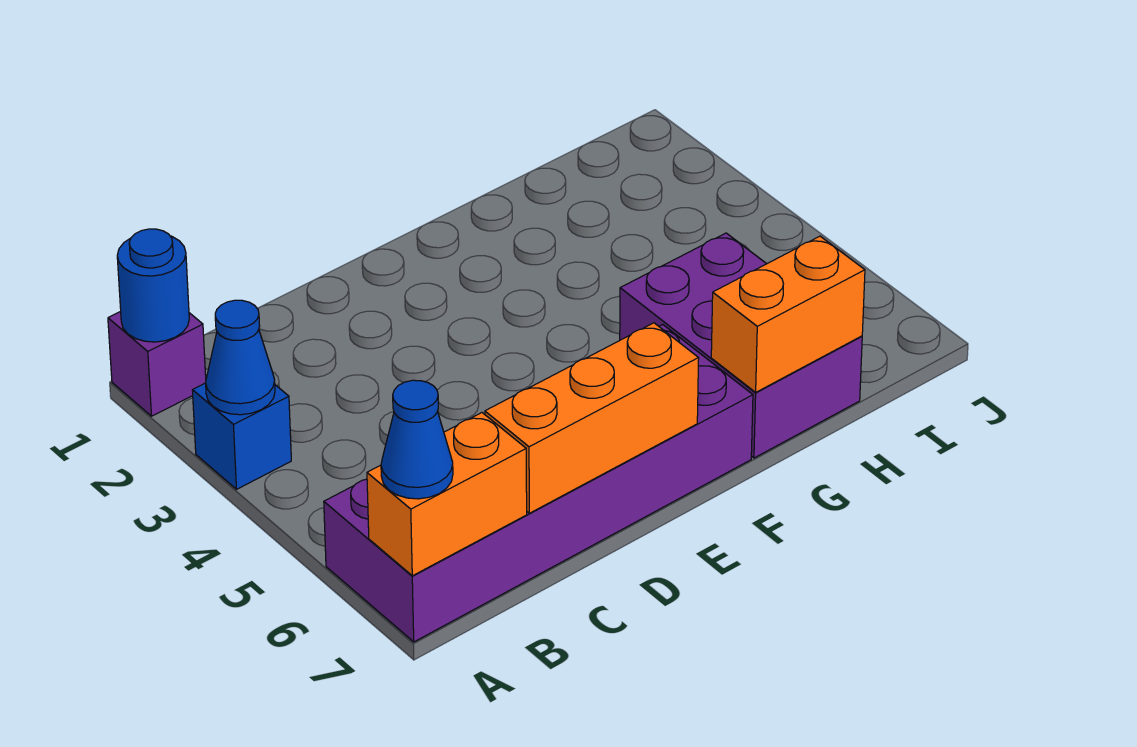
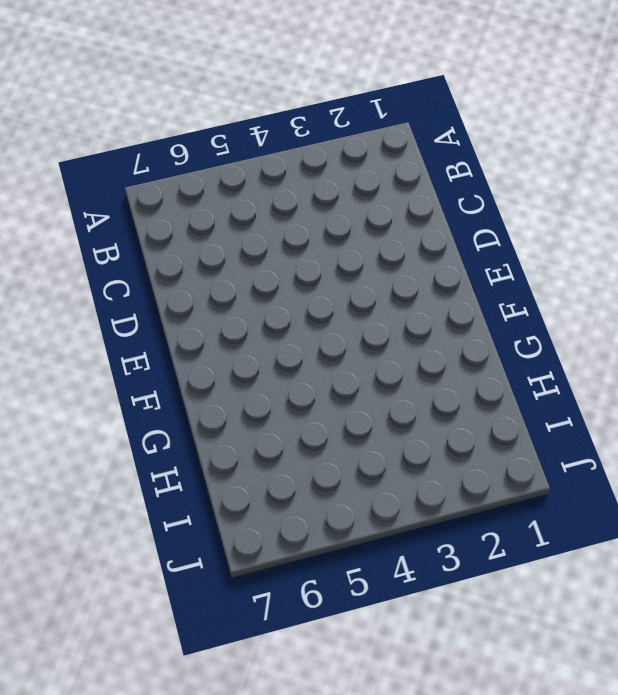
none -> purple brick A1 level 1
none -> blue brick A3 level 1

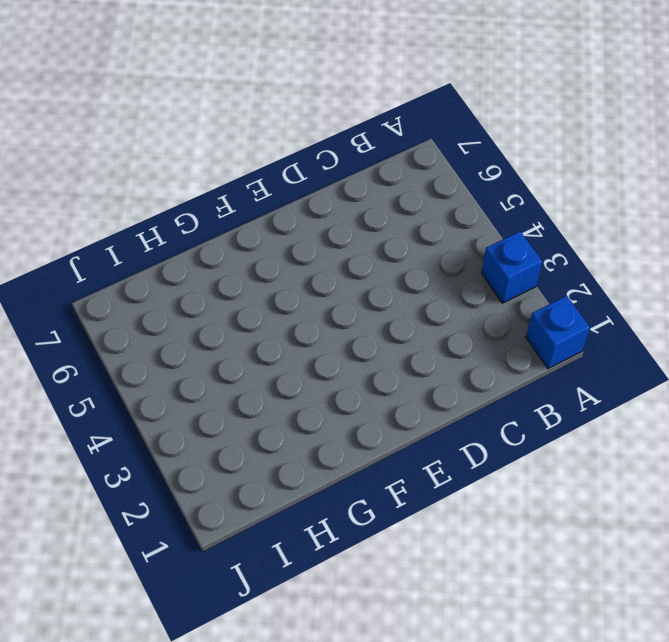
blue brick A1 level 1 -> purple brick A1 level 1
none -> purple brick A6:F7 level 1
none -> purple brick G5:H7 level 1

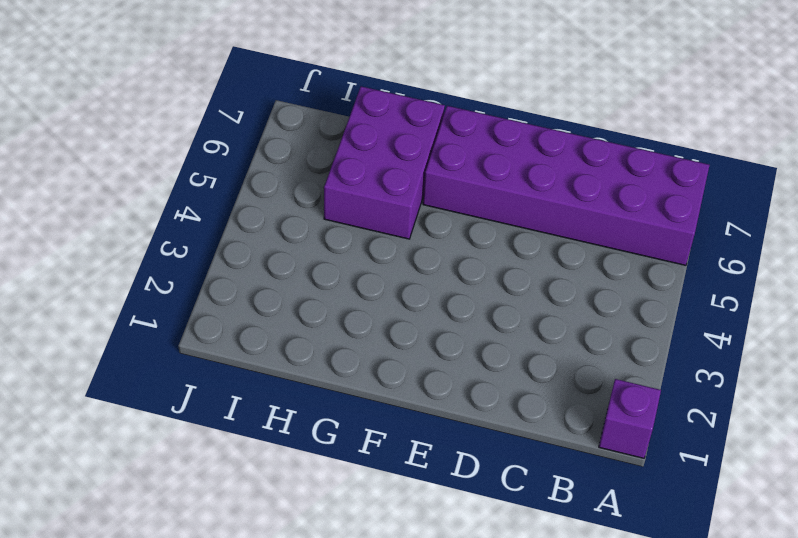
none -> blue brick A3 level 1
none -> blue round brick A1 level 2

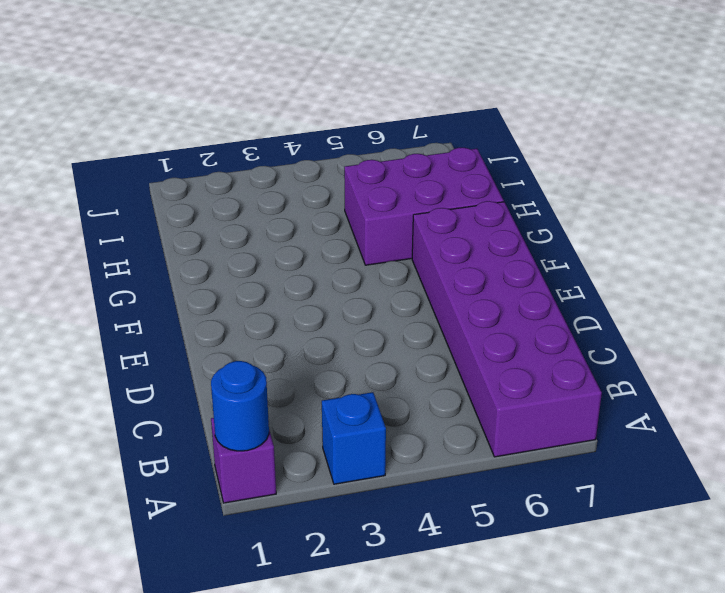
none -> blue cone A3 level 2
none -> orange brick A7:B7 level 2

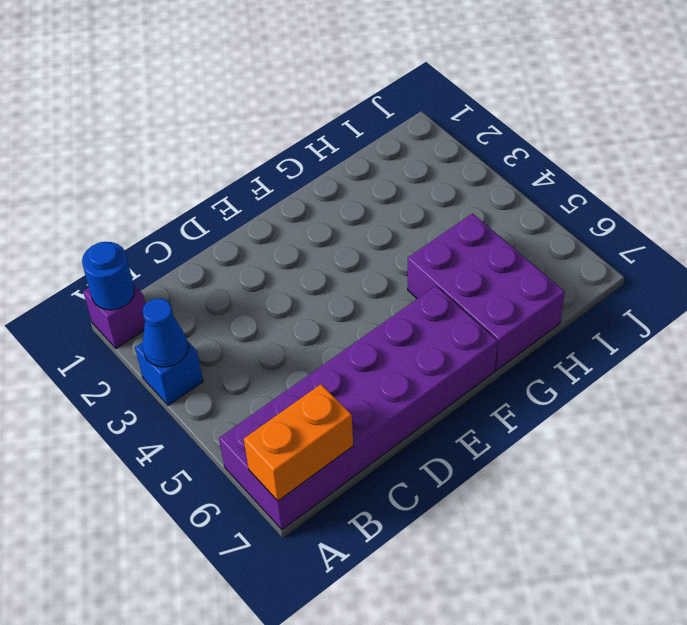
none -> orange brick C7:E7 level 2
none -> orange brick G7:H7 level 2

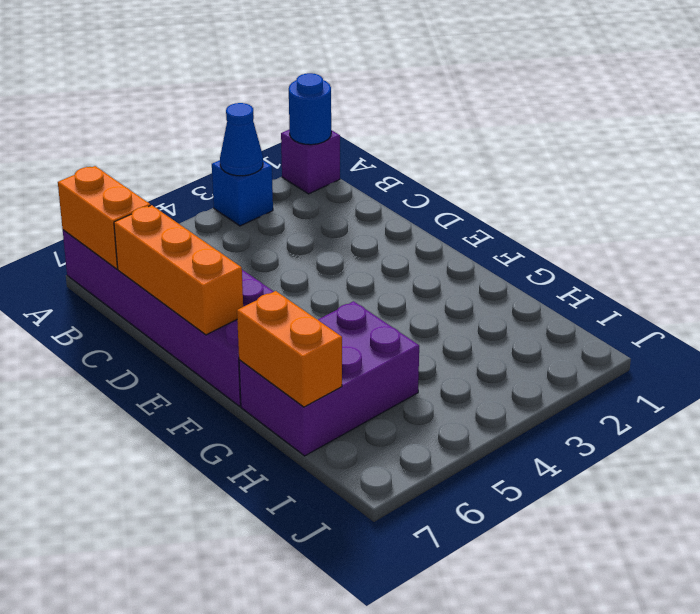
none -> blue cone A7 level 3

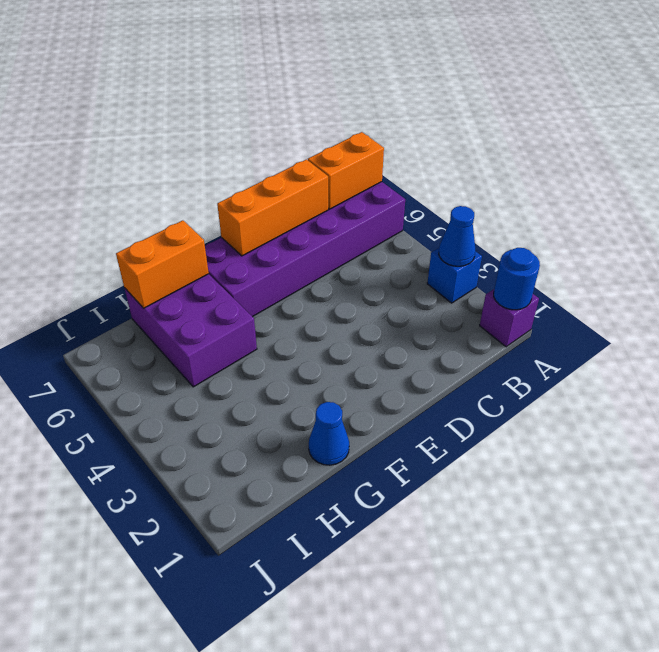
blue cone G1 level 1 -> blue cone A7 level 3

